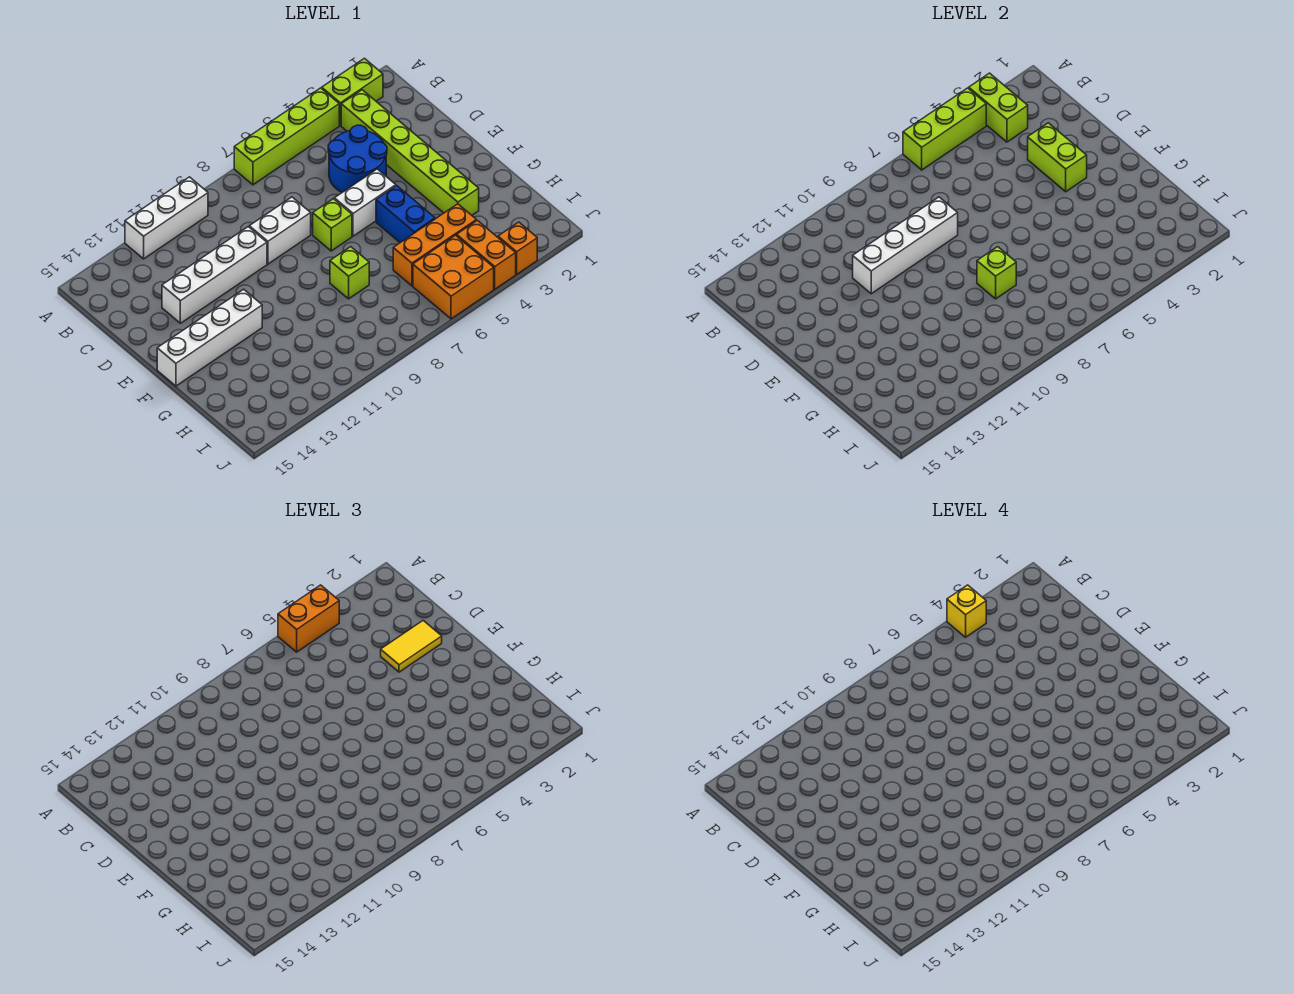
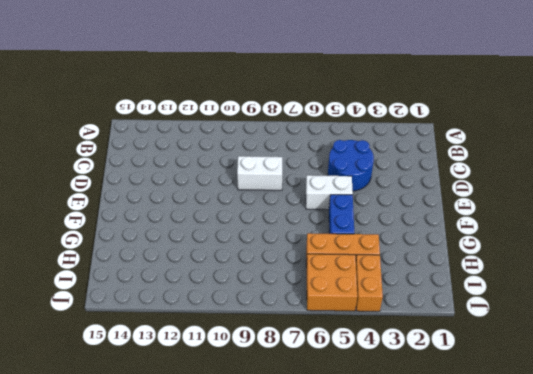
none -> lime brick A2:A3 level 1
none -> lime brick A4:A7 level 1
none -> white brick A10:A12 level 1

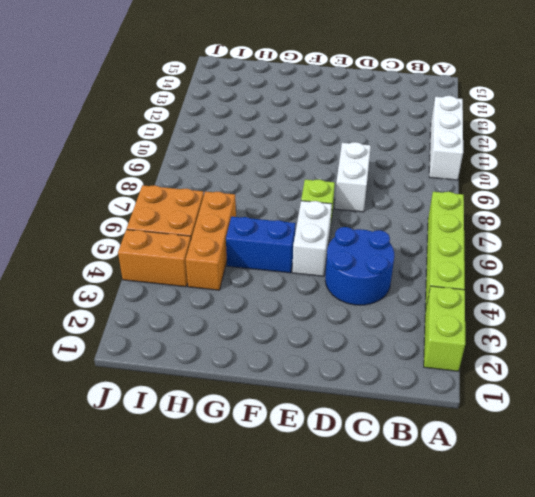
none -> lime brick B3:G3 level 1
none -> white brick D10:D13 level 1
none -> white brick F12:F15 level 1

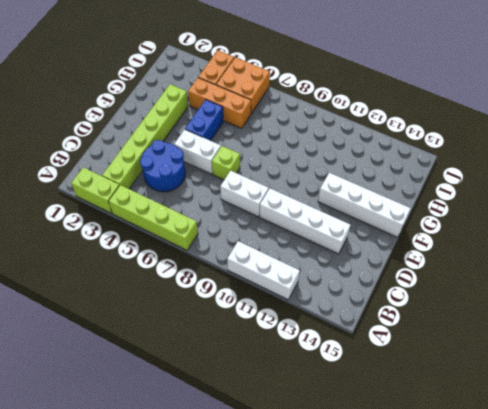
none -> lime brick G8 level 1
none -> orange brick J3 level 1
none -> lime brick A3:B3 level 2

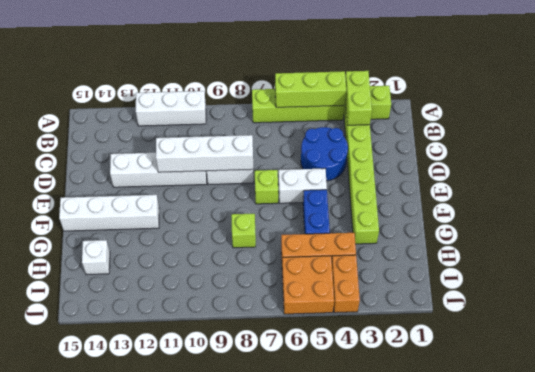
white brick H14 level 1 -> none
none -> orange brick J3 level 1
none -> lime brick D3:E3 level 2
none -> lime brick G8 level 2

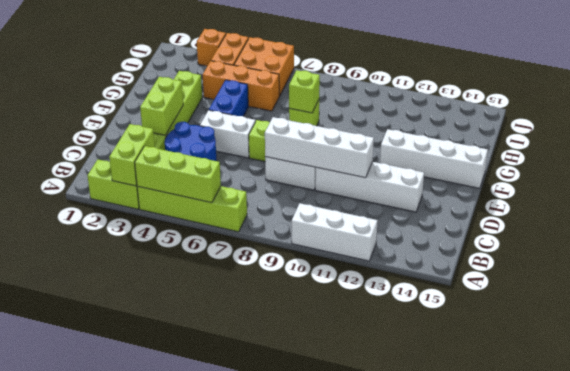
none -> orange brick A4:A5 level 3
none -> yellow tile D2:D3 level 3
none -> yellow brick A4 level 4

